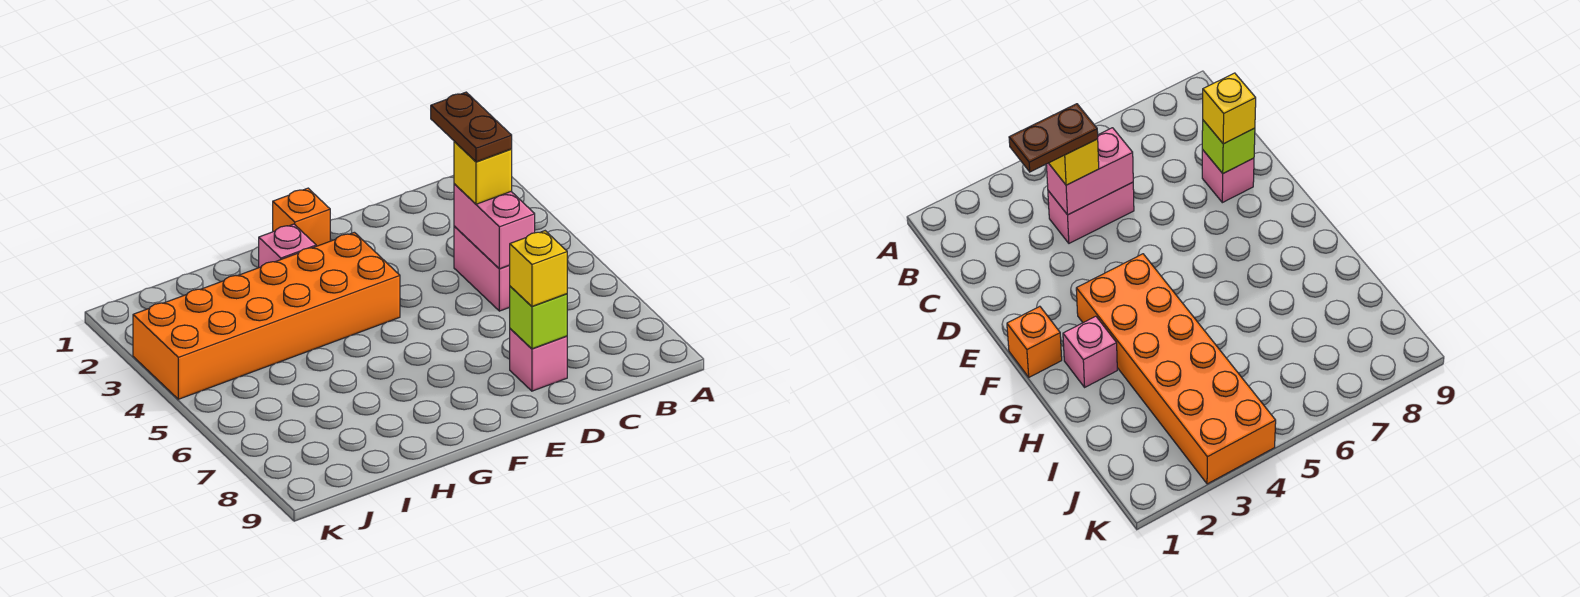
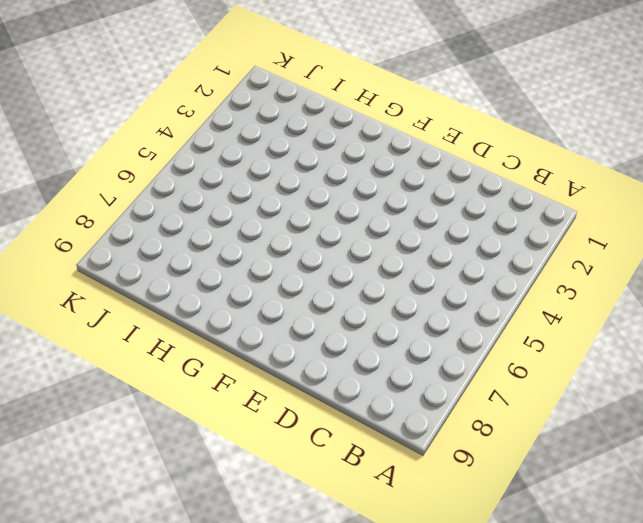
none -> pink brick C4:C5 level 1
none -> pink brick D8 level 1

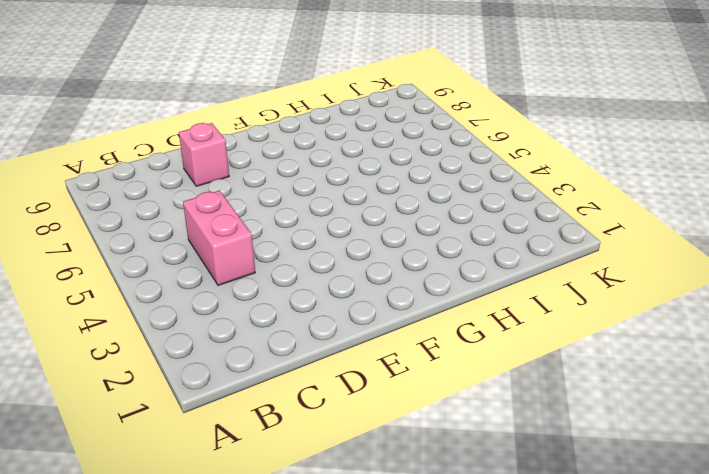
none -> orange brick F1 level 1
none -> orange brick F3:K4 level 1

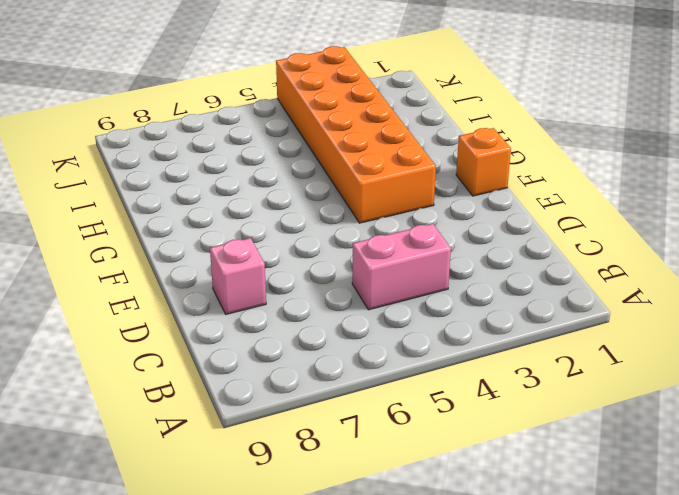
none -> pink brick G2 level 1
none -> pink brick C4:C5 level 2

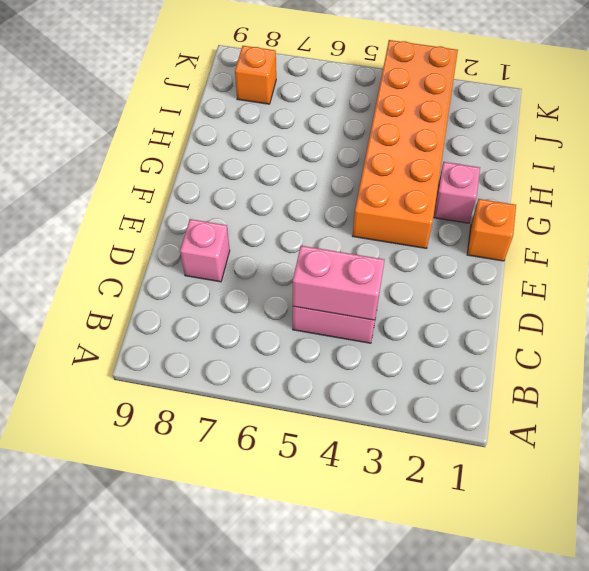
orange brick J8 level 1 -> none
none -> lime brick D8 level 2
none -> yellow brick C4 level 3

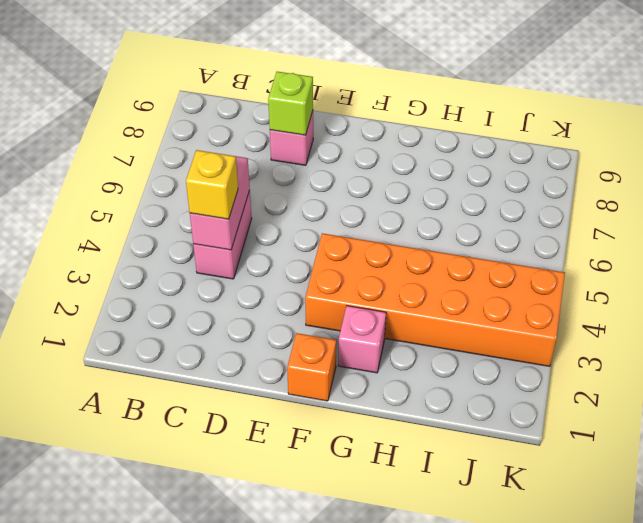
none -> yellow brick D8 level 3
none -> brown plate C3:C4 level 4

